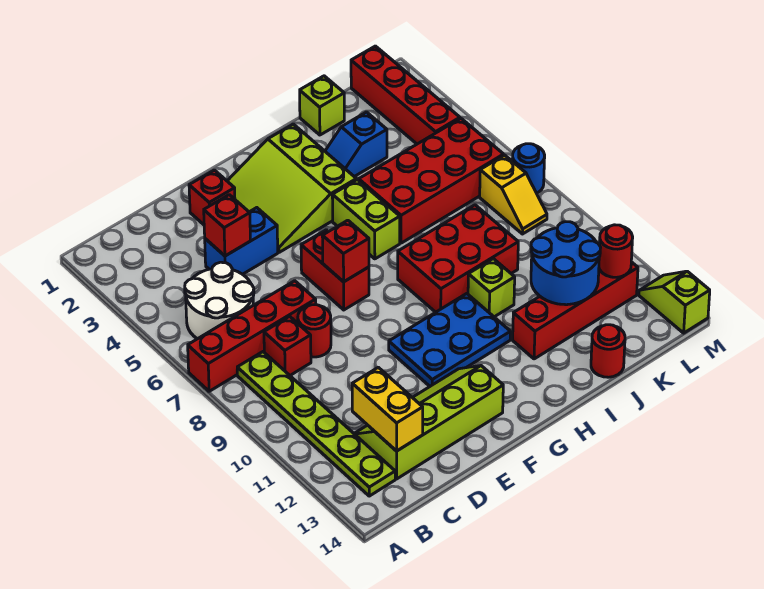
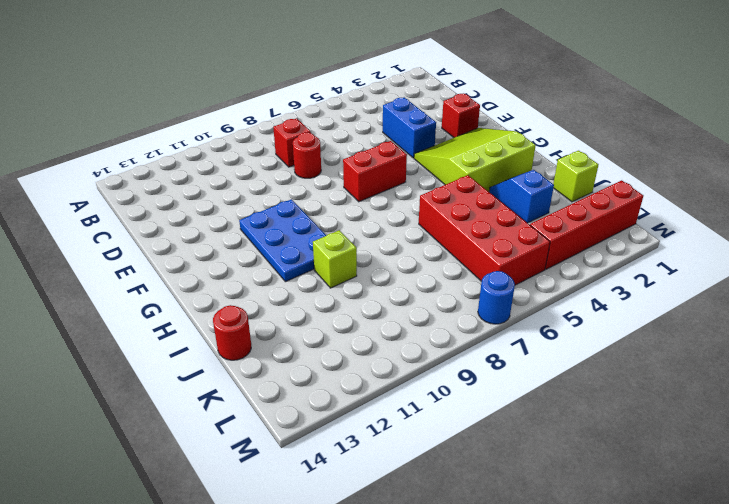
none -> red brick A7:D7 level 1
none -> white round brick B5:C6 level 1
none -> lime plate B8:B13 level 1

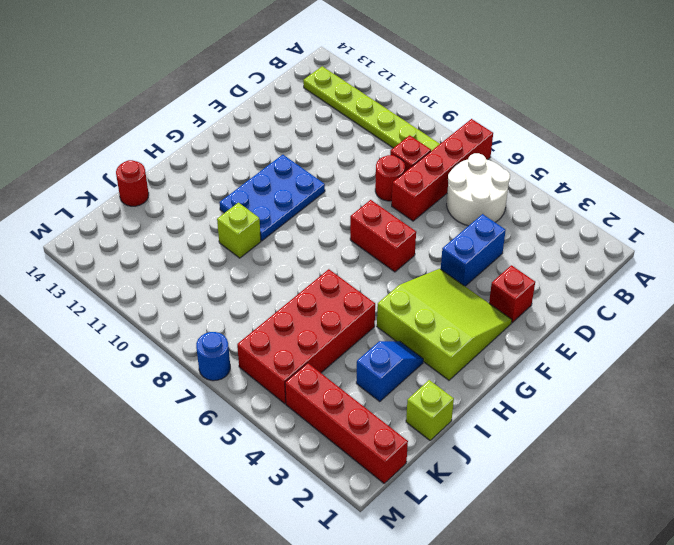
none -> lime slope C12:F13 level 1 top 13
none -> lime brick H5:H6 level 1
none -> red brick H8:J9 level 1

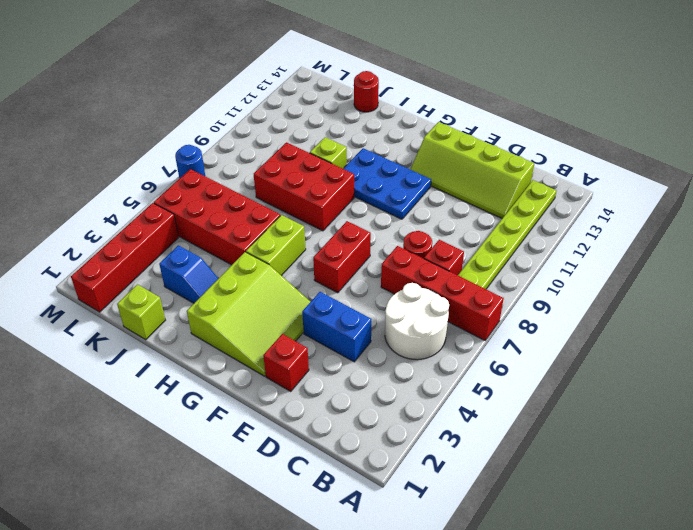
none -> red brick I12:L12 level 1
none -> yellow slope L7:L8 level 1 top 7
none -> lime slope M13:M14 level 1 top 14

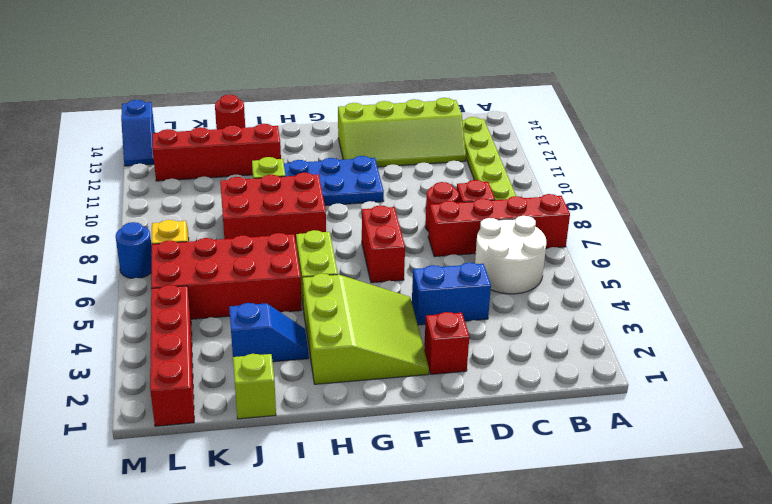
blue slope M13:M14 level 1 top 14 -> lime slope M13:M14 level 1 top 14
none -> yellow brick C12:C13 level 2
none -> red brick D4 level 2
none -> red brick F7 level 2

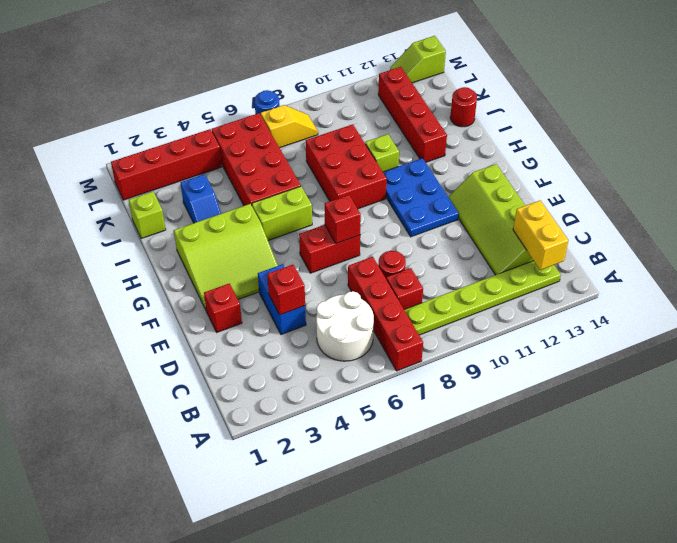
yellow brick B13:C13 level 2 -> yellow brick C12:C13 level 2
none -> blue round brick J11:K12 level 2
none -> red round brick L12 level 2

